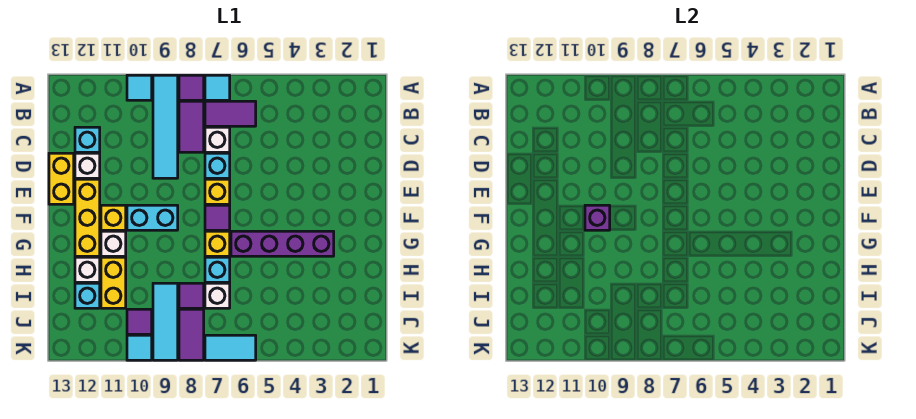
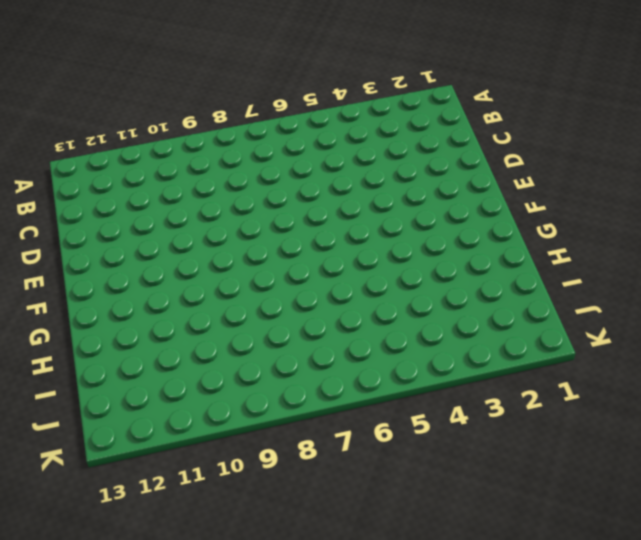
none -> cyan tile A7 level 1
none -> purple tile A8 level 1
none -> cyan tile A9:D9 level 1
none -> cyan tile A10 level 1

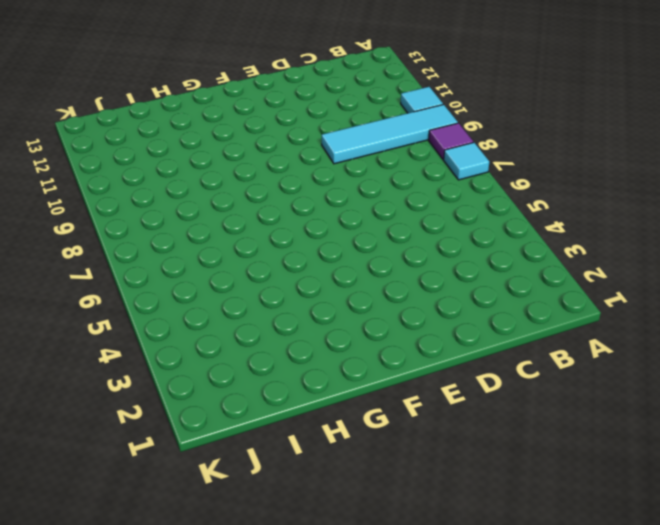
none -> purple tile B6:B7 level 1
none -> purple tile B8:C8 level 1
none -> white brick C7 level 1
none -> cyan brick C12 level 1

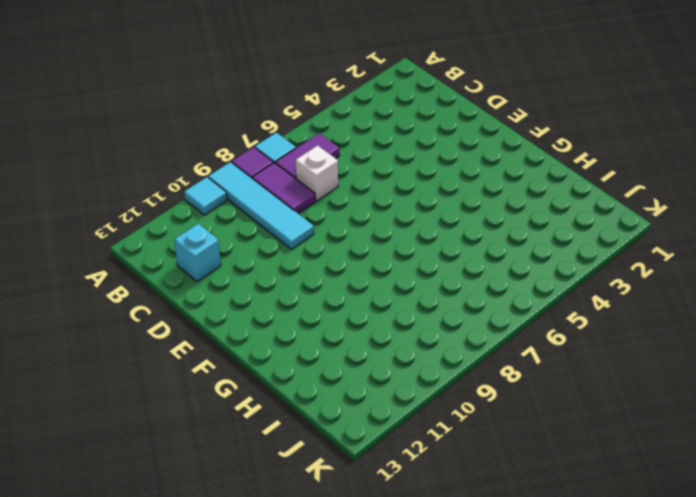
none -> cyan brick D7 level 1
none -> white brick D12 level 1
none -> yellow brick D13:E13 level 1
none -> yellow brick E7 level 1

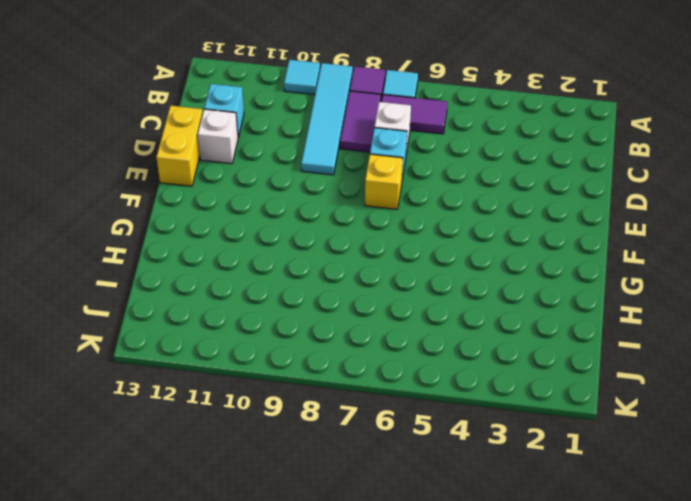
none -> yellow brick E12:G12 level 1
none -> purple tile F7 level 1
none -> cyan brick F9:F10 level 1
none -> yellow brick F11 level 1

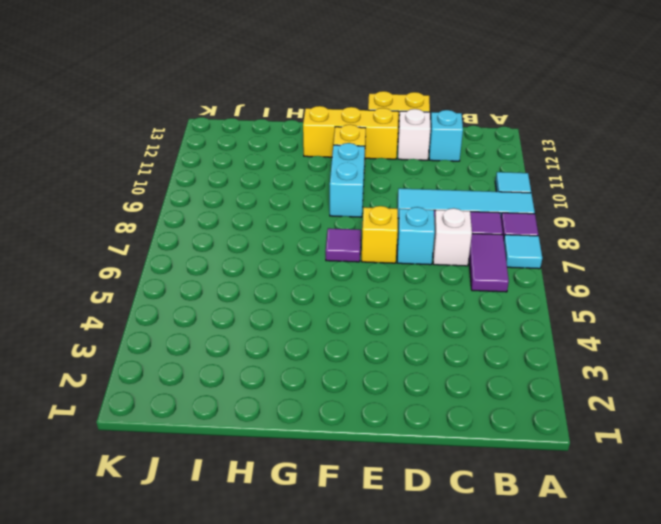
none -> purple brick G3:G6 level 1
none -> yellow brick G7 level 1
none -> white brick G11 level 1
none -> cyan brick H7 level 1

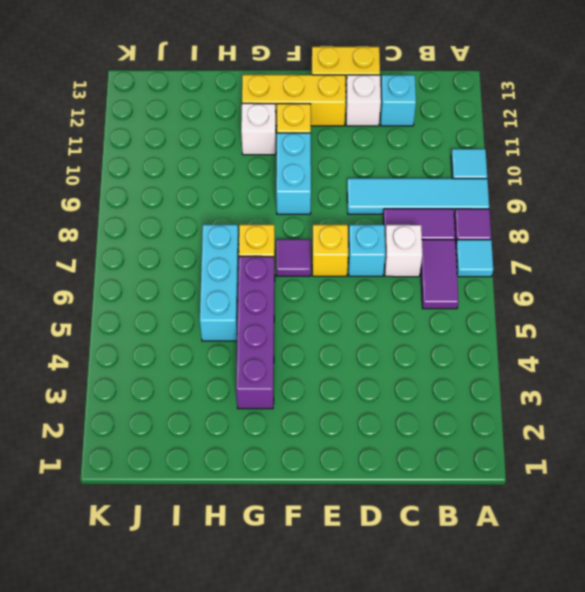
cyan brick H5:H7 level 1 -> cyan brick H7 level 1
none -> yellow brick H11:I11 level 1
none -> white brick H12 level 1
none -> white brick I7 level 1
none -> purple tile I8 level 1

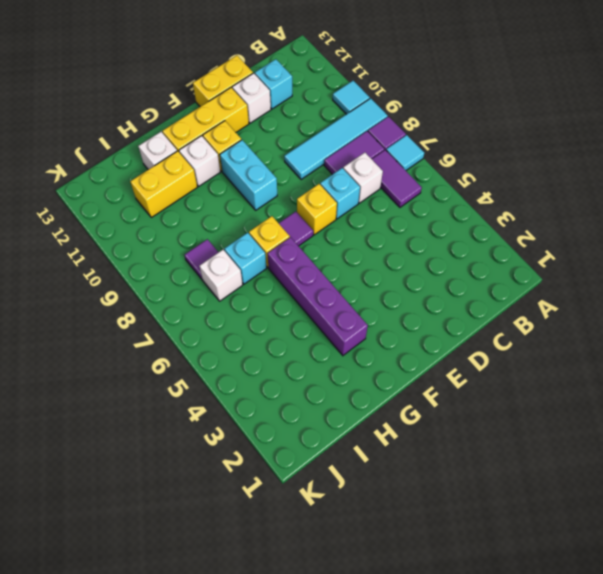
none -> cyan tile I9:K9 level 1
none -> cyan brick I12 level 1
none -> purple tile J8:K8 level 1
none -> purple tile J10 level 1

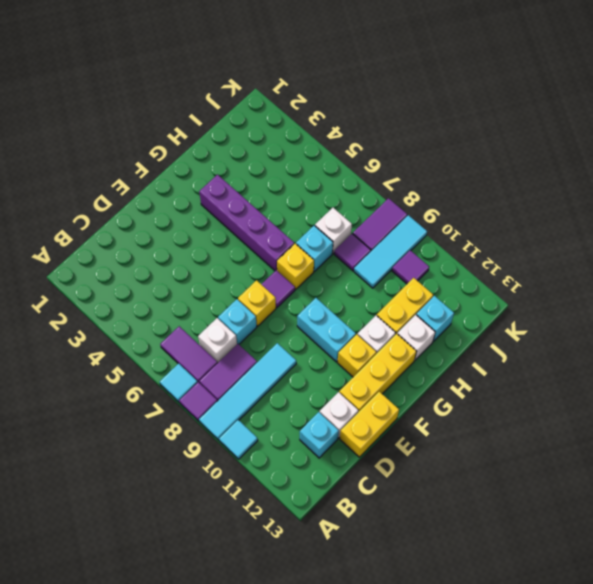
none -> cyan tile K6:K7 level 1
none -> cyan tile K10 level 1
none -> purple brick F10 level 2

